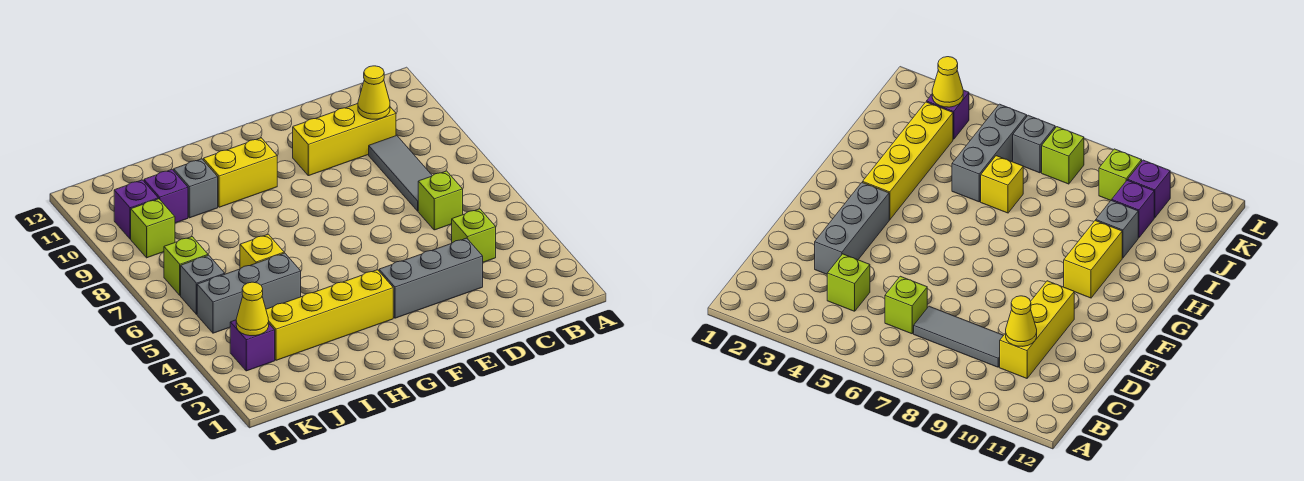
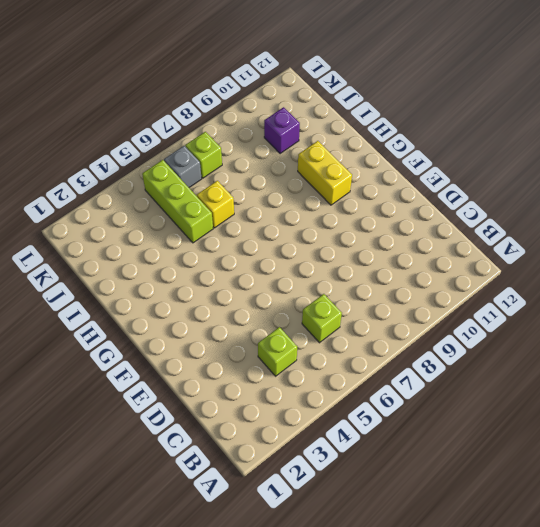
lime brick I5:K5 level 1 -> grey brick I5:K5 level 1
none -> grey tile C7:C9 level 1
none -> yellow brick C10:E10 level 1
none -> grey brick D3:F3 level 1

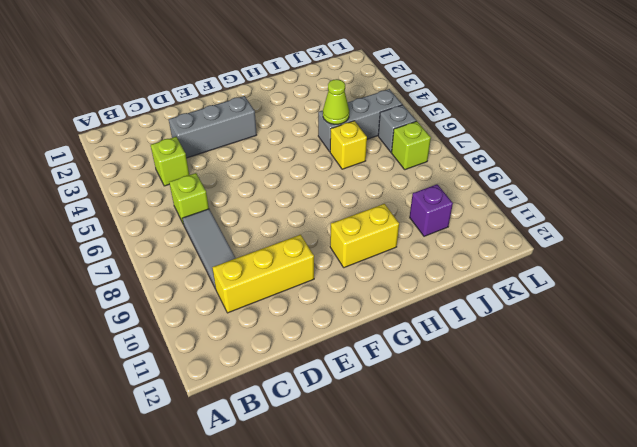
lime cone I5 level 2 -> none
none -> yellow brick G3:J3 level 1
none -> grey brick I10 level 1
none -> purple brick K3 level 1

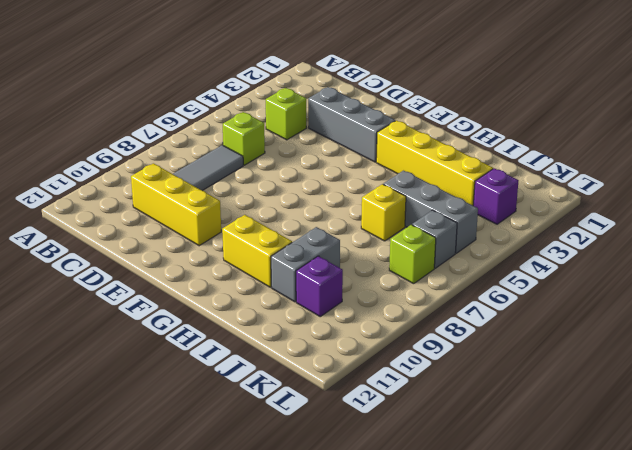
grey brick I9:I10 level 1 -> grey brick I10 level 1
none -> lime brick K9 level 1
none -> purple brick K10 level 1
none -> yellow cone C10 level 2

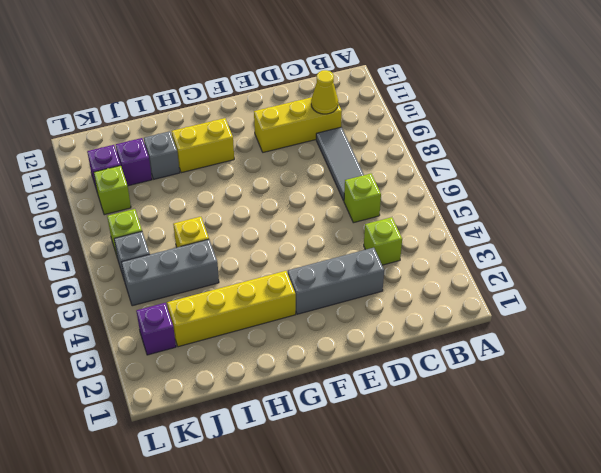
none -> yellow cone K3 level 2

